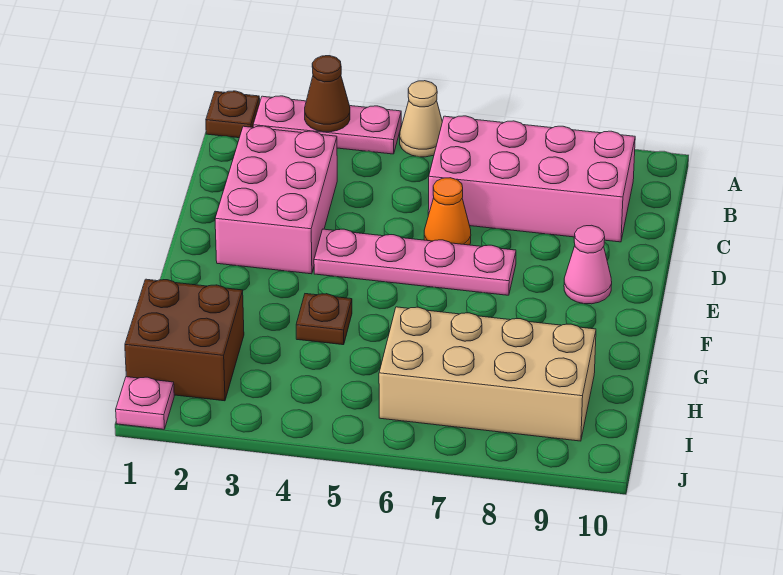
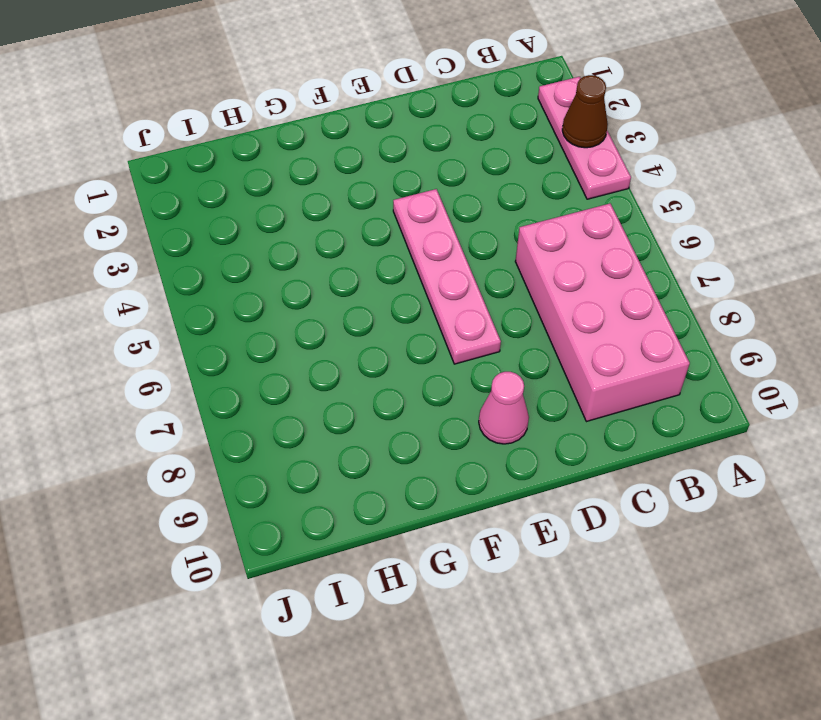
none -> brown plate A1 level 1
none -> tan cone A5 level 1
none -> pink brick C2:E3 level 1

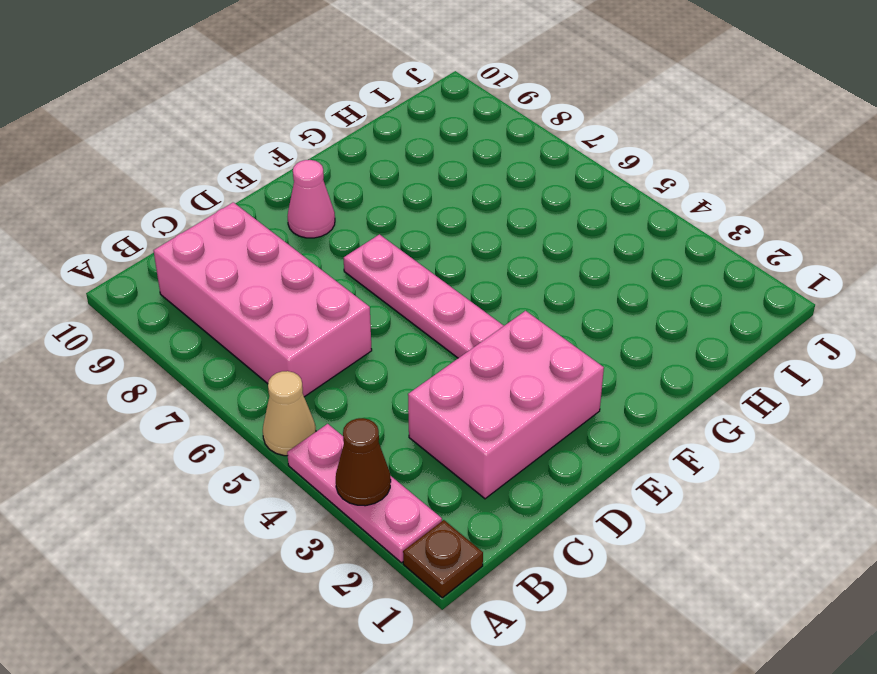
none -> orange cone D6 level 1
none -> brown plate G4 level 1
none -> brown brick H1:I2 level 1

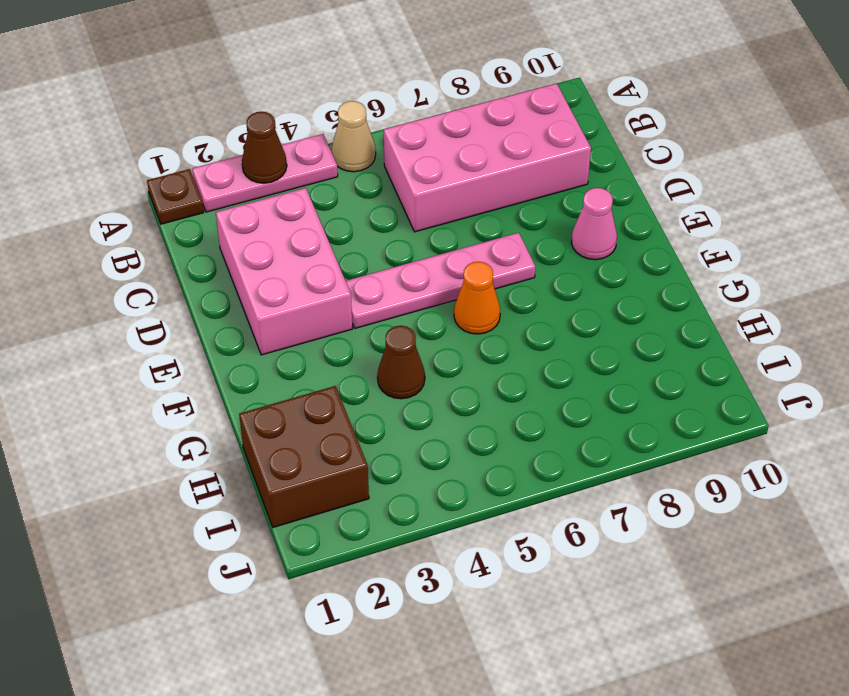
orange cone F6 level 1 -> orange cone D6 level 1
brown cone G4 level 1 -> brown plate G4 level 1
none -> tan brick H6:I9 level 1
none -> pink plate J1 level 1

